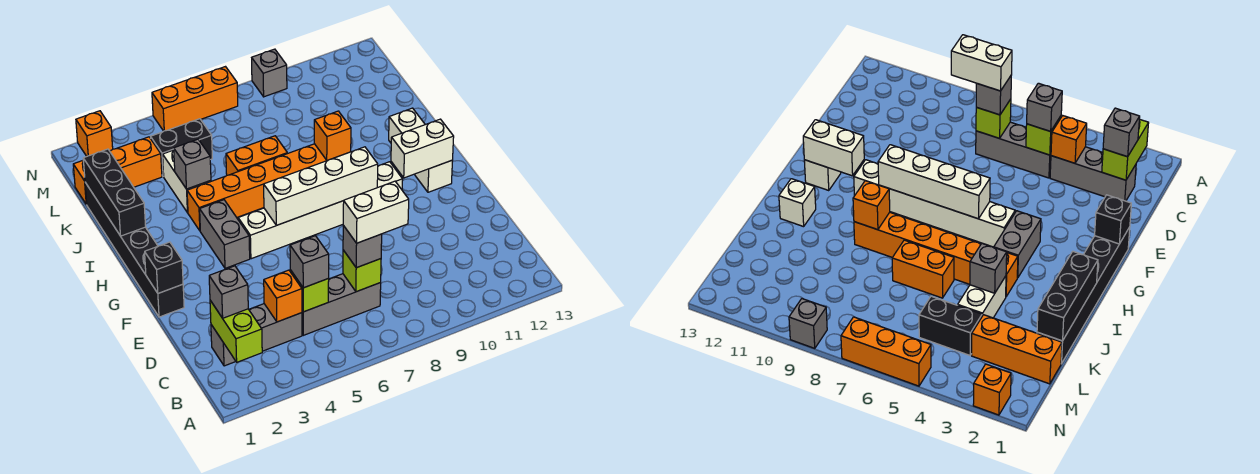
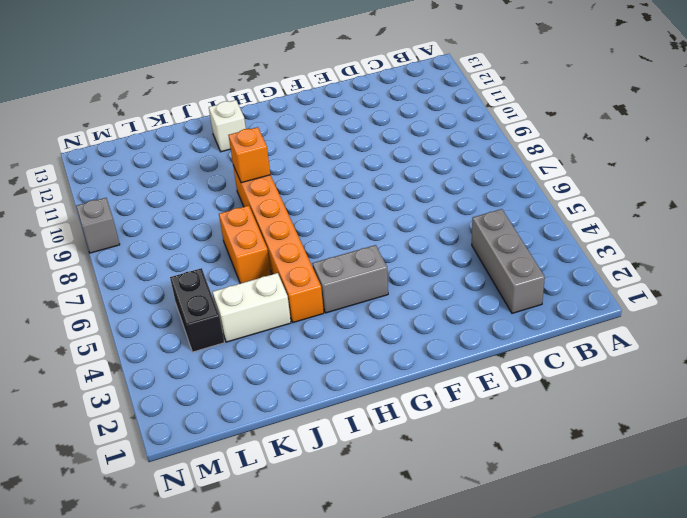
none -> grey brick C5:C7 level 1
none -> black brick F1:K1 level 1
none -> white brick G5:G10 level 1

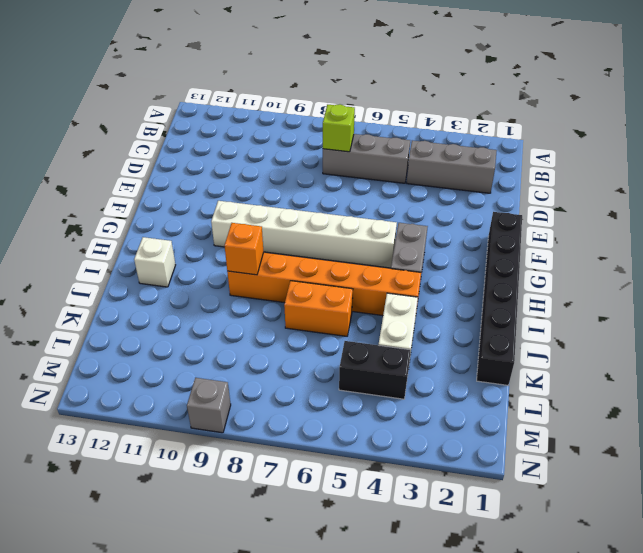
none -> white brick G12 level 1
none -> orange brick L1:L3 level 1
none -> orange brick N2 level 1

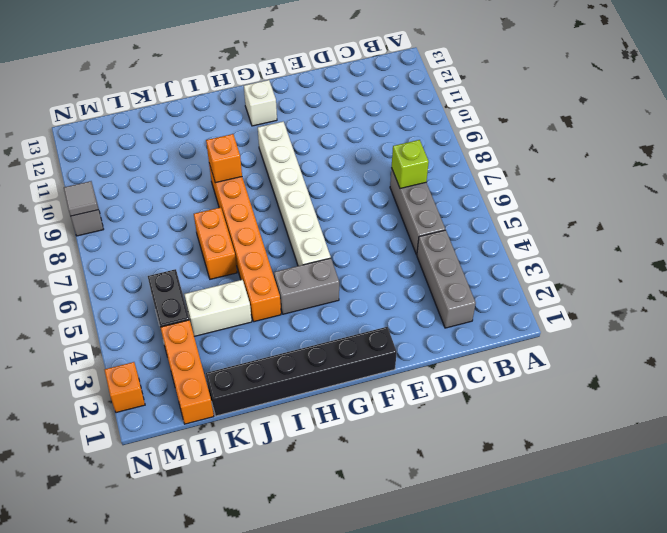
grey tile N9 level 2 -> none
none -> white brick I12 level 1
none -> orange brick N5:N7 level 1
none -> lime brick B2:C2 level 2

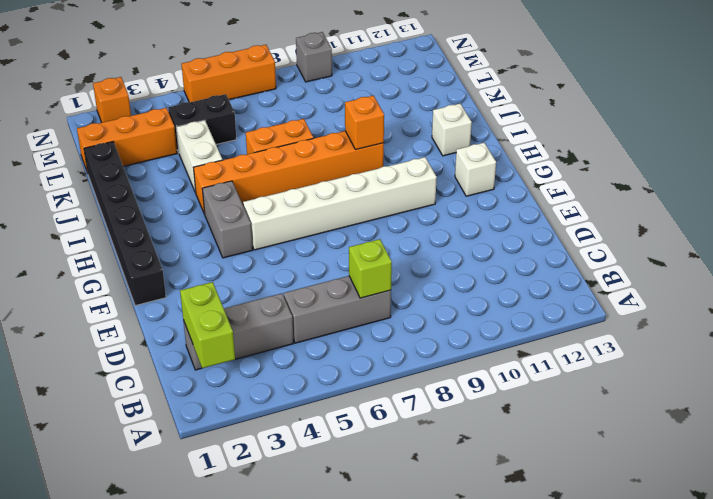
none -> orange brick C4 level 2
none -> lime brick C5 level 2
none -> black brick F1 level 2

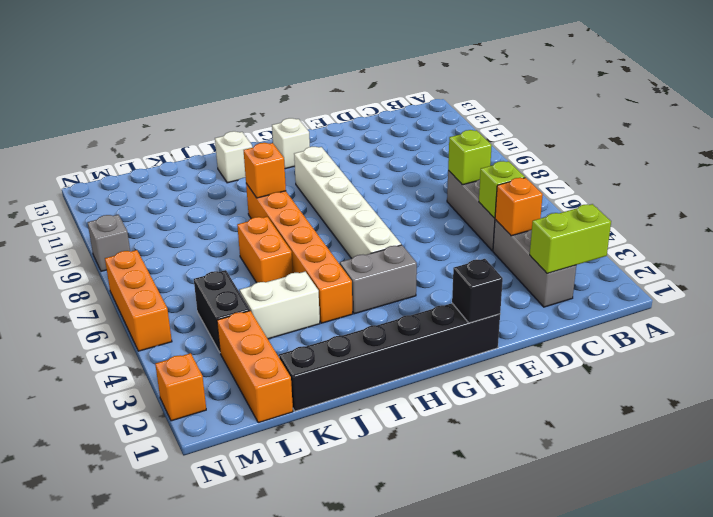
none -> white brick G6:G9 level 2
none -> white brick G11:G12 level 2
none -> black brick I1:K1 level 2

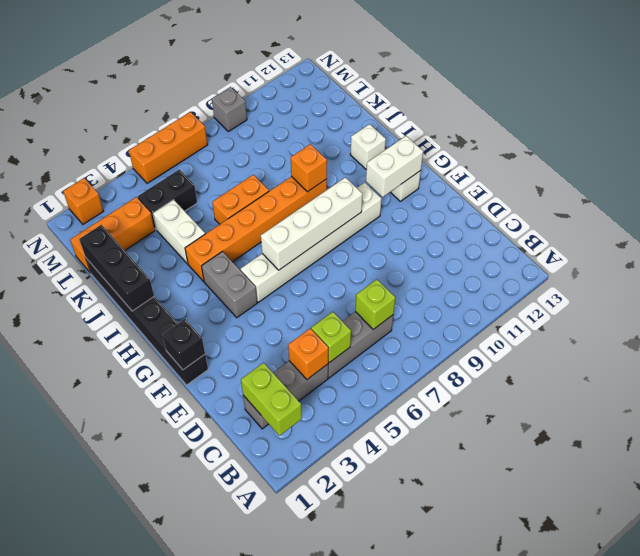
none -> grey brick J4 level 2
none -> grey brick C2 level 3
none -> grey brick C5 level 3

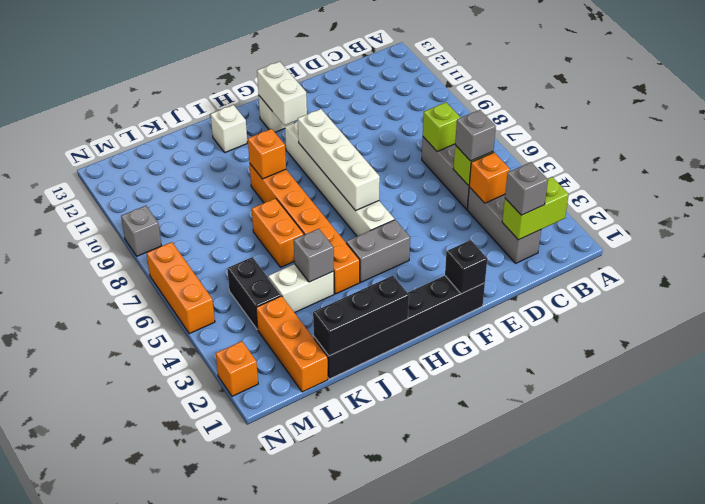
none -> grey brick C7 level 3
none -> white brick C7:C8 level 4

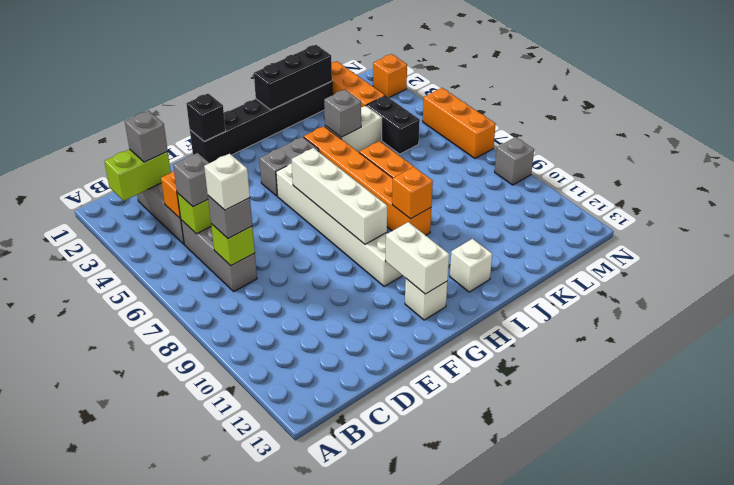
white brick C7 level 4 -> white brick C7:C8 level 4

